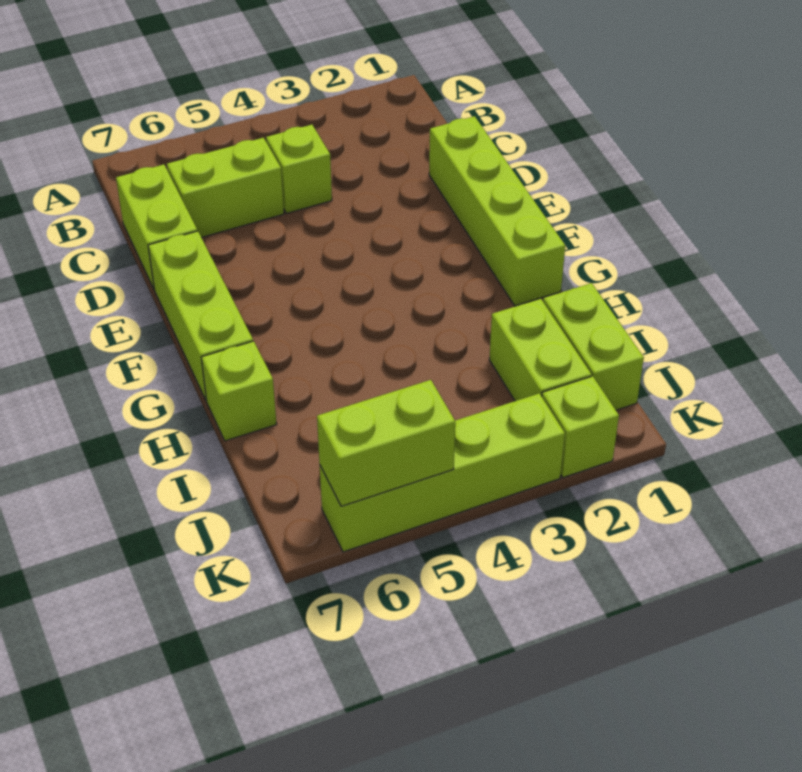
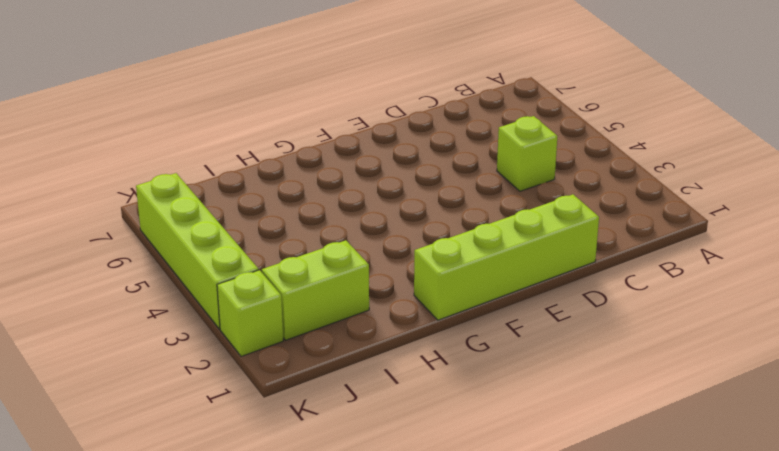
none -> lime brick C5:C6 level 1
none -> lime brick C7:D7 level 1

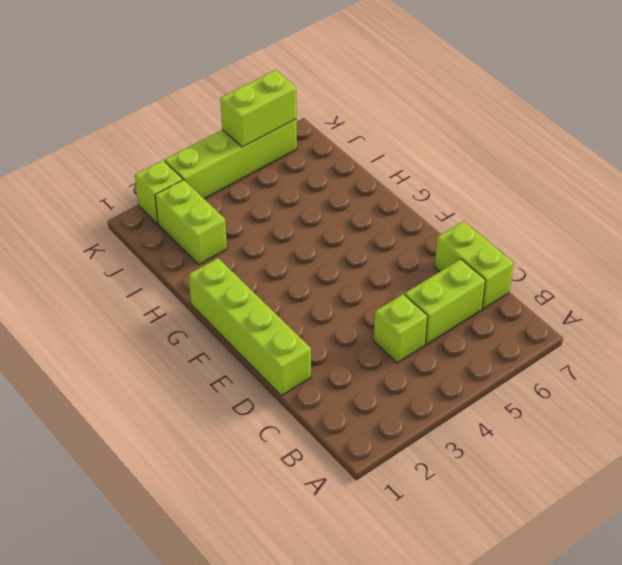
none -> lime brick E7:G7 level 1
none -> lime brick H7 level 1

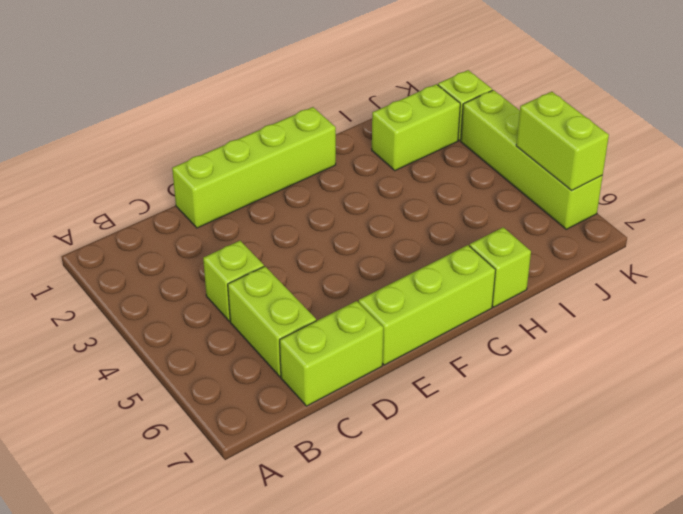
none -> lime brick I1:J1 level 1

